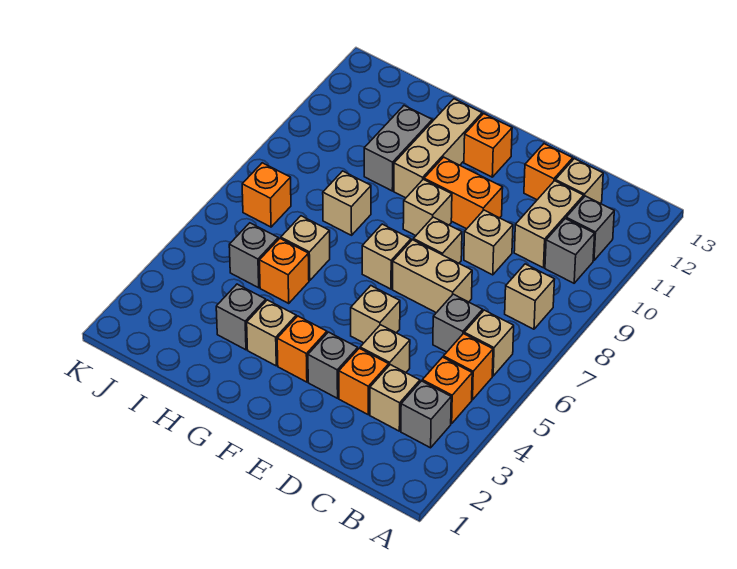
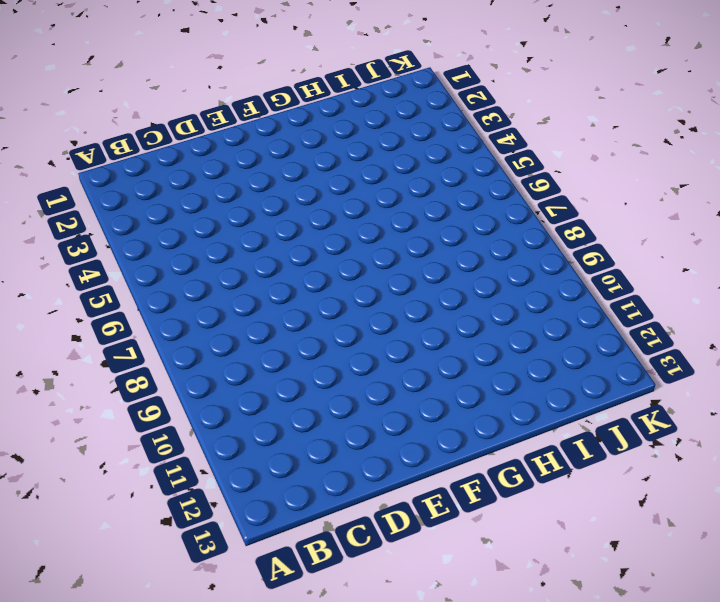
none -> grey brick B3 level 1
none -> orange brick B4 level 1
none -> orange brick B5 level 1
none -> tan brick B6 level 1

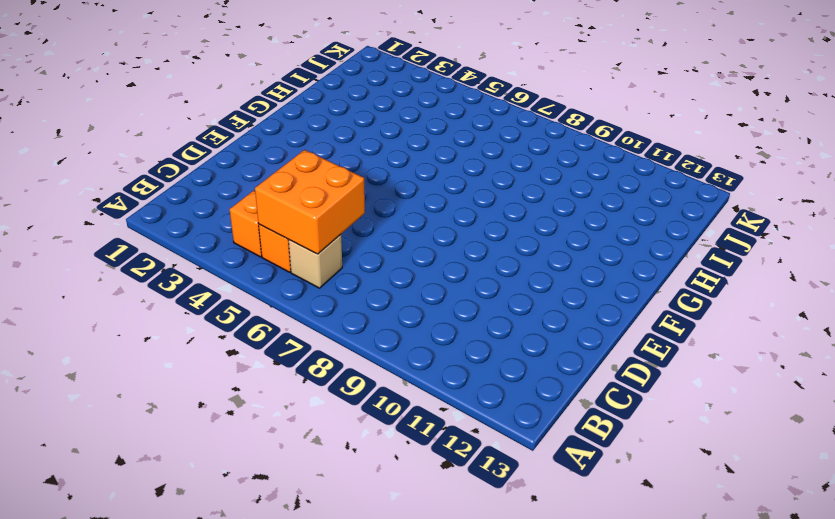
orange brick B5:C6 level 2 -> none
none -> grey brick B3 level 1
none -> tan brick B8 level 1
none -> grey brick B10 level 1
none -> grey brick B11 level 1

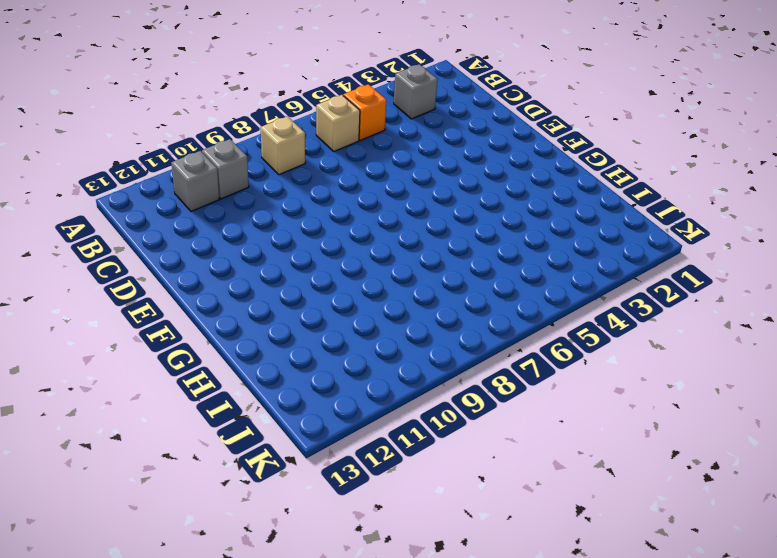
none -> orange brick B4 level 1
none -> tan brick C3 level 1
none -> grey brick C6 level 1
none -> tan brick C10:C11 level 1

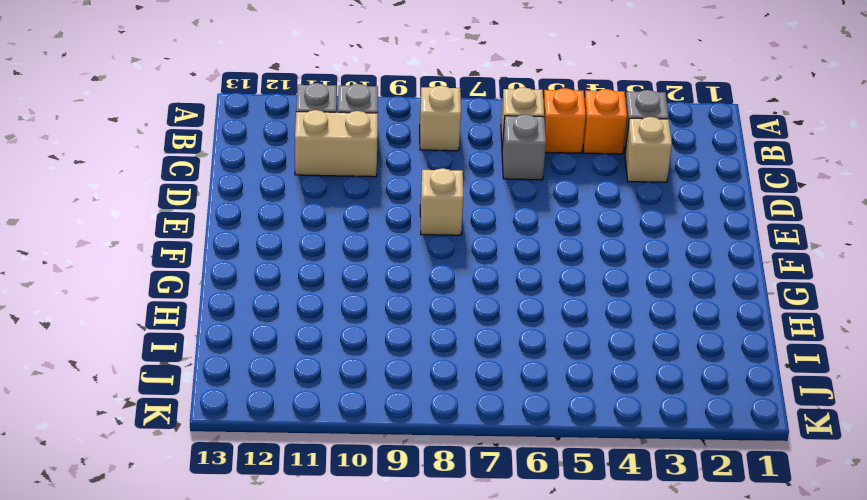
none -> tan brick C12 level 1
none -> orange brick D3 level 1
none -> tan brick D4 level 1
none -> tan brick D7:E7 level 1

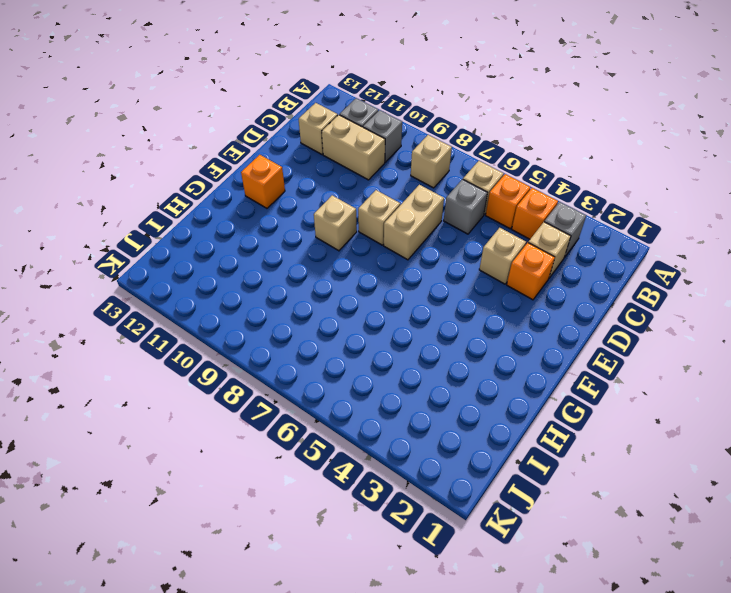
none -> tan brick D9 level 1
none -> orange brick D12 level 1
none -> grey brick E3 level 1
none -> tan brick E5 level 1

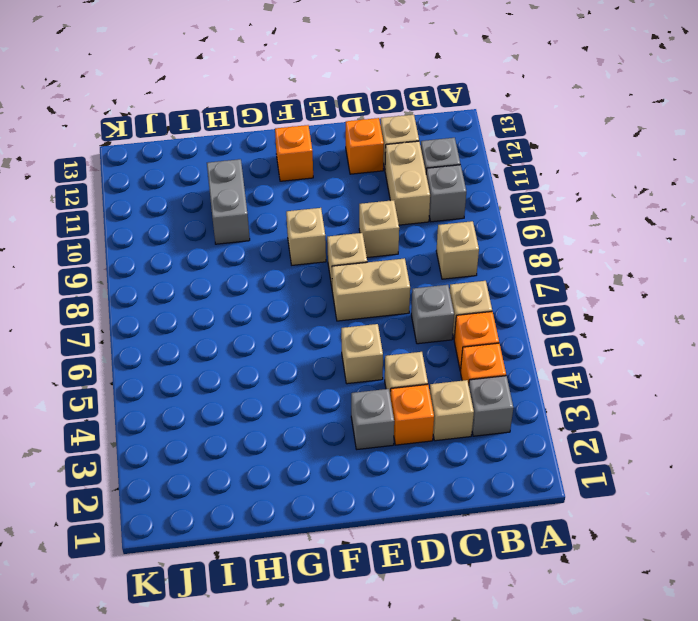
none -> orange brick E10:F10 level 1
none -> orange brick F3 level 1
none -> tan brick F7 level 1
none -> tan brick G3 level 1

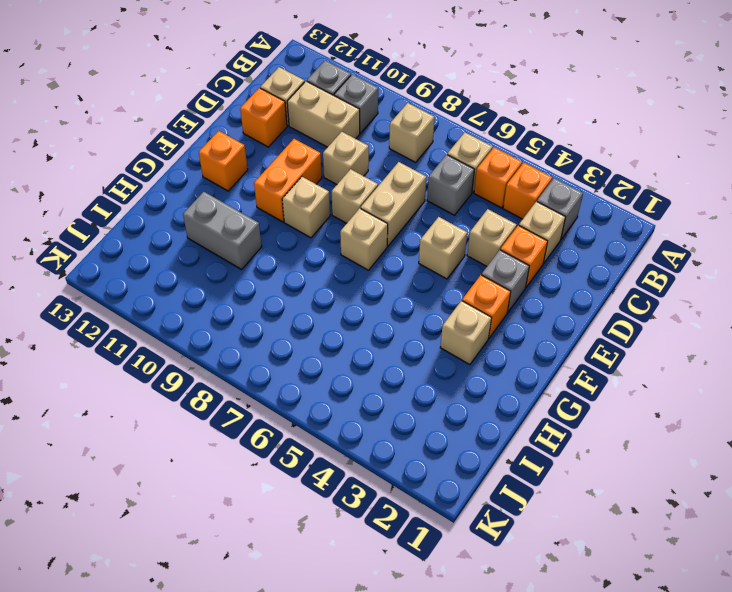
none -> tan brick G10:G12 level 1
none -> grey brick H3 level 1
none -> orange brick H5 level 1
none -> tan brick H6 level 1

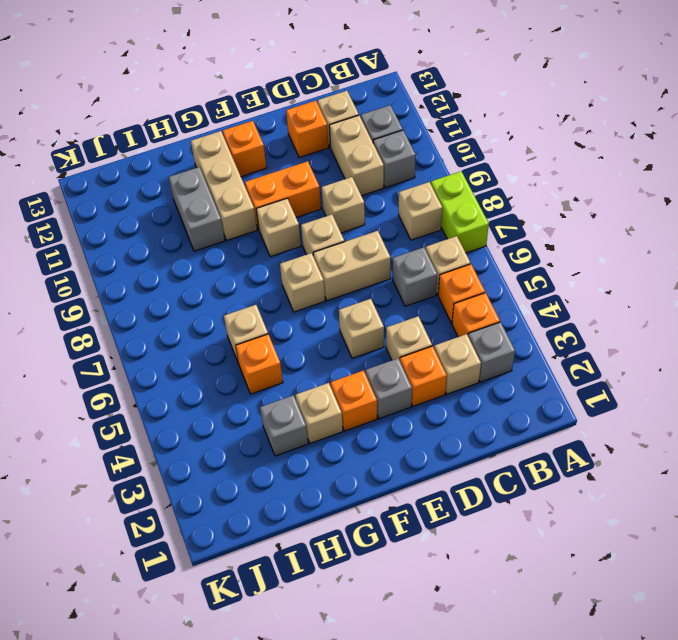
lime brick A7:A8 level 1 -> none
none -> tan brick H8 level 1
none -> grey brick I5 level 1
none -> orange brick J7 level 1

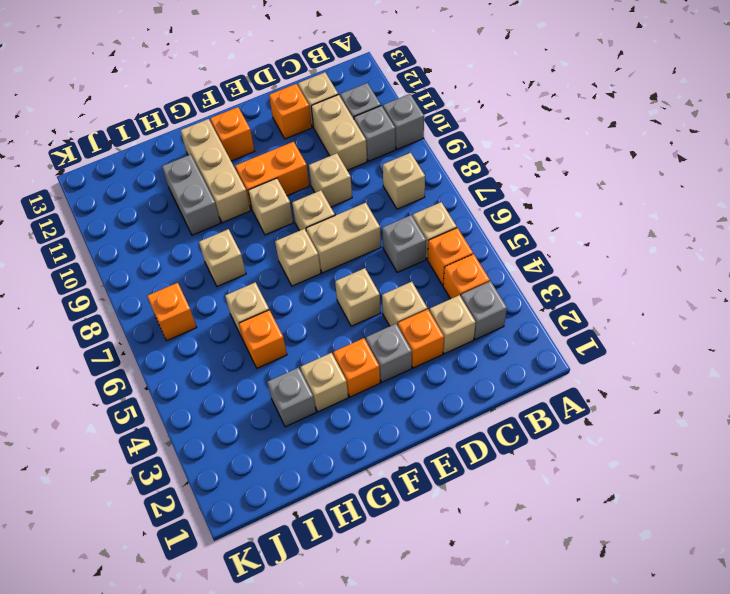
grey brick A10 level 1 -> grey brick I5 level 1

